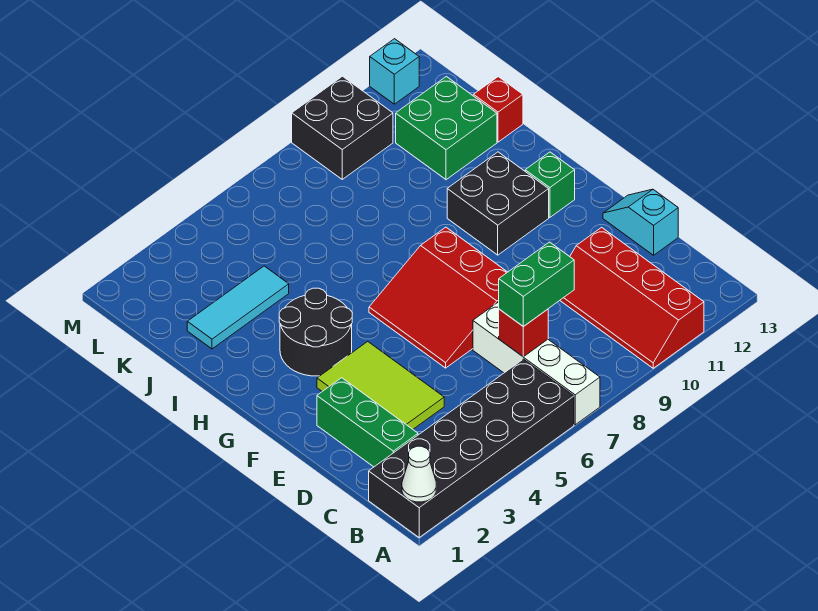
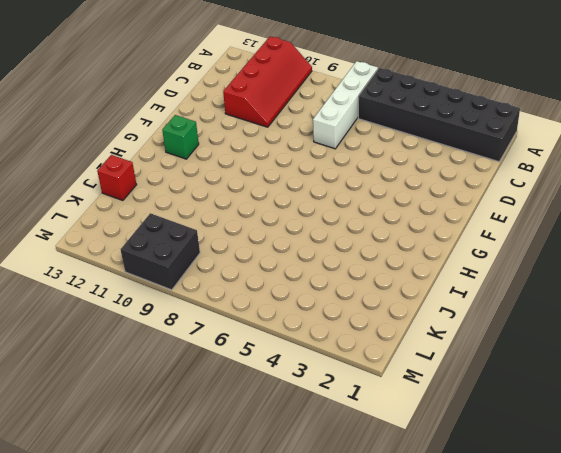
none -> green brick C2:E2 level 1
none -> lime tile D3:F4 level 1
none -> cyan slope D13:E13 level 1 top D

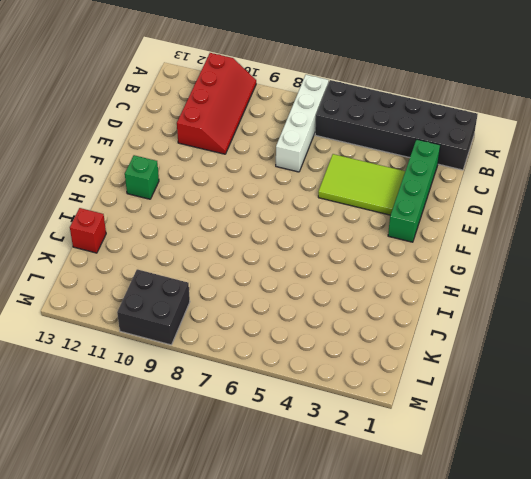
green brick C2:F2 level 1 -> green brick C2:E2 level 1
lime tile D3:E5 level 1 -> lime tile D3:F4 level 1
none -> cyan slope D13:E13 level 1 top D
none -> red slope E6:G8 level 1 top 8
none -> black round brick G3:H4 level 1

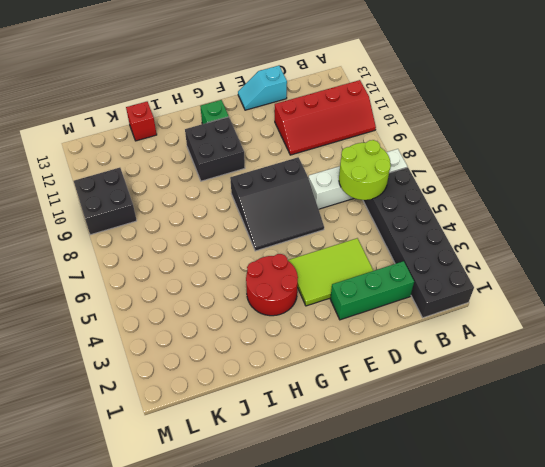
lime round brick B6:C7 level 2 -> red brick C7 level 2
black slope E6:G8 level 1 top 8 -> red slope E6:G8 level 1 top 8
red round brick G3:H4 level 1 -> black round brick G3:H4 level 1
none -> cyan tile J2:J4 level 1
none -> green brick J11:K12 level 1
none -> cyan brick M12 level 1

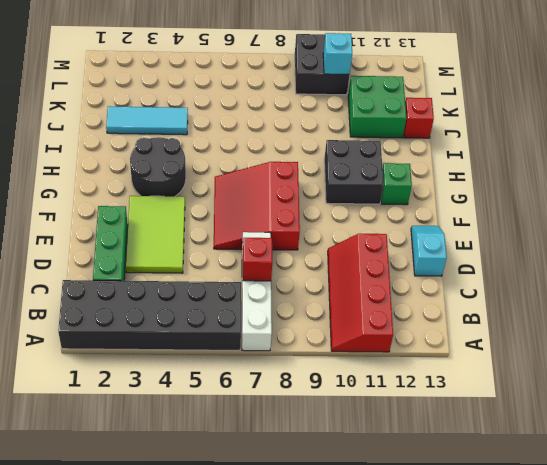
cyan brick L10 level 2 -> cyan brick M12 level 1
none -> white cone A1 level 2
none -> green brick C7:C8 level 3

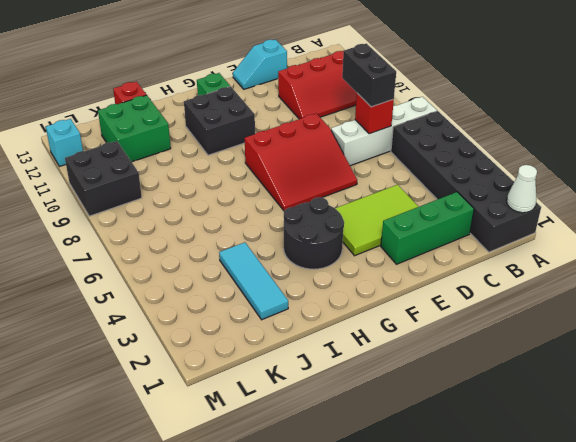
black brick C7:C8 level 3 -> green brick C7:C8 level 3

